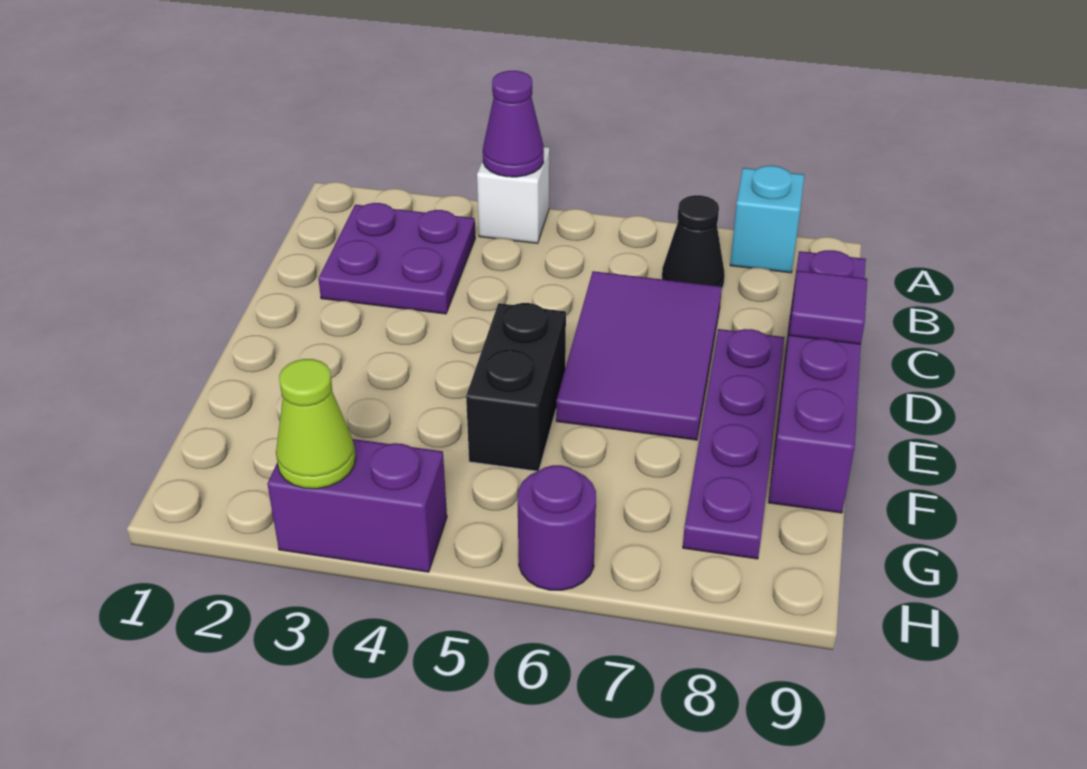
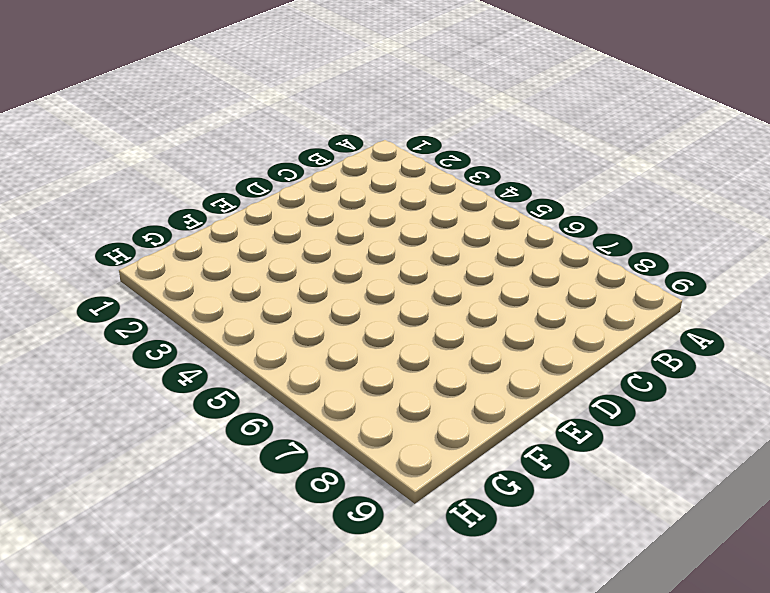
none -> white brick A4 level 1
none -> cyan brick A8 level 1
none -> purple plate B2:C3 level 1

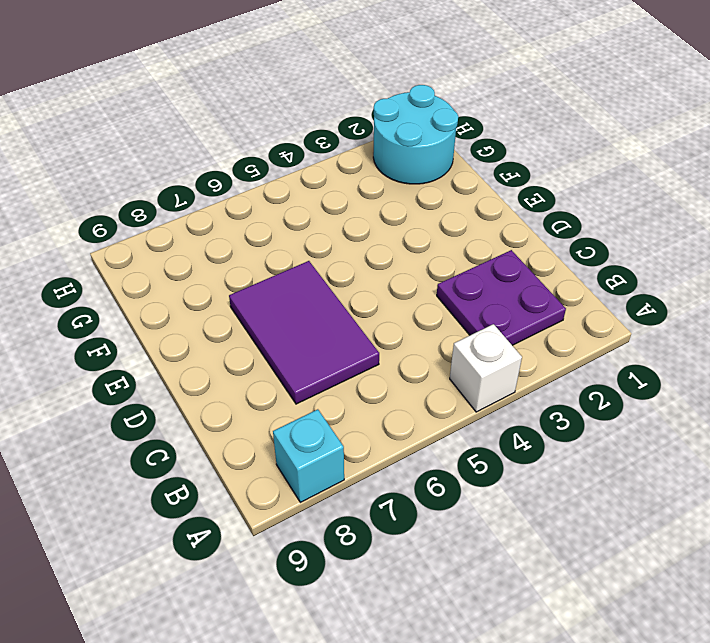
cyan round brick G1:H2 level 1 -> none
none -> black cone B7 level 1
none -> purple brick C9:F9 level 1
none -> purple plate D8:G8 level 1

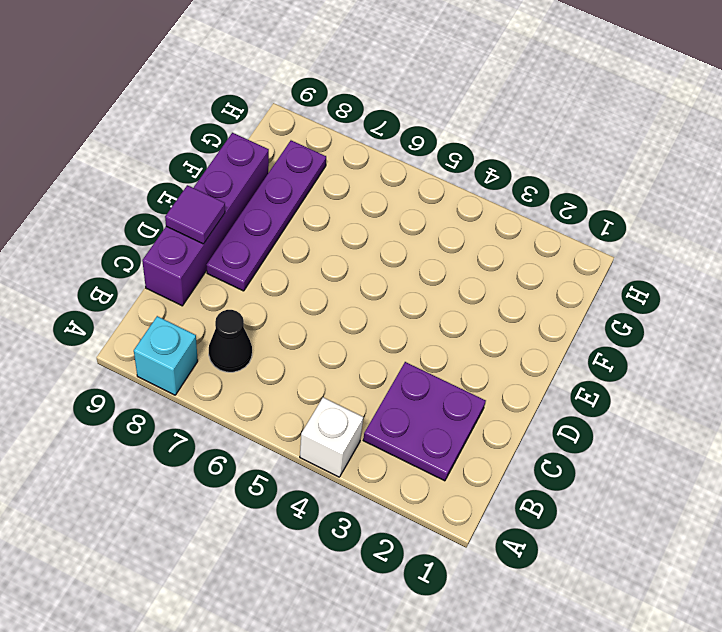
none -> purple tile C6:E7 level 1
none -> black brick E5:F5 level 1
none -> purple brick H3:H4 level 1

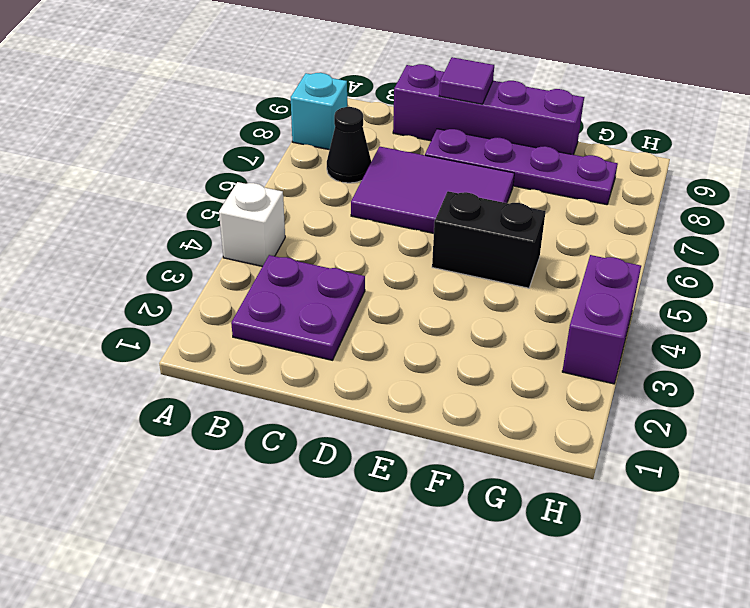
none -> purple round brick H6 level 1
none -> purple cone A4 level 2
none -> lime cone H3 level 2

